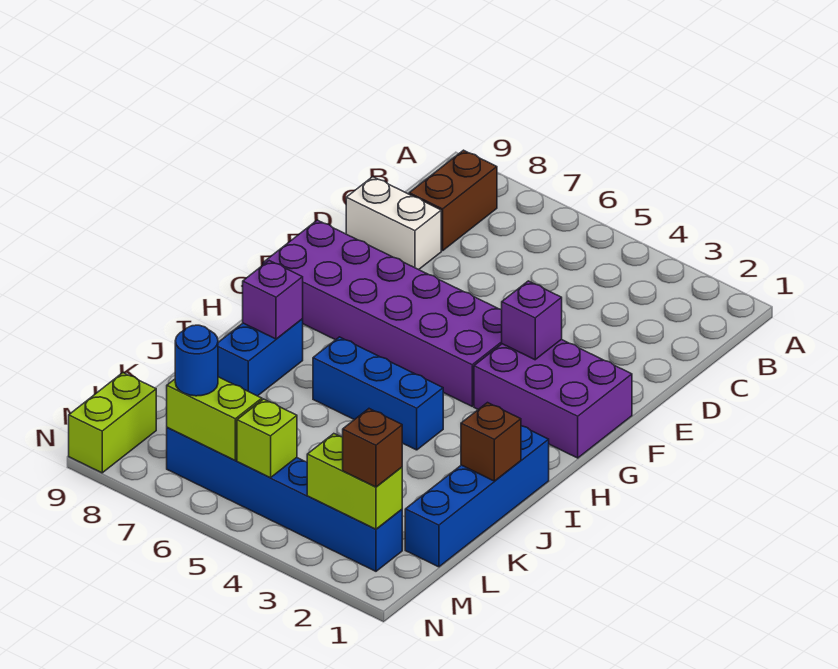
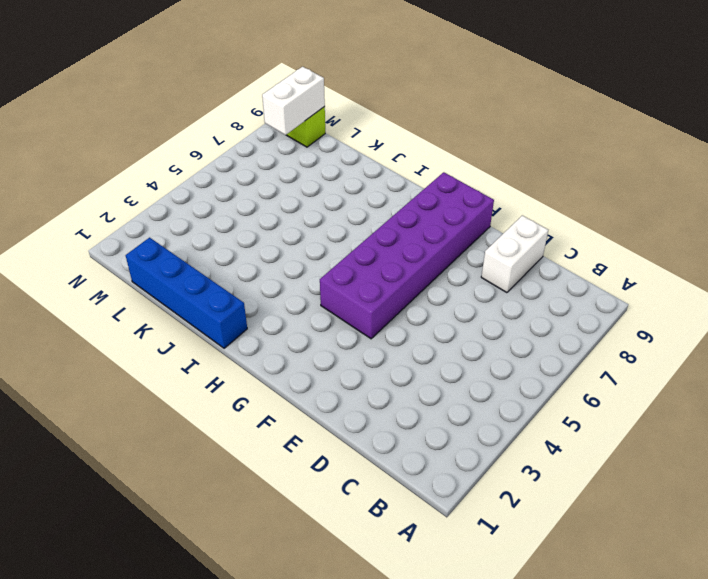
white brick M8:M9 level 2 -> none
none -> brown brick B8:C8 level 1
none -> purple brick F1:G3 level 1
none -> blue brick I4:I6 level 1

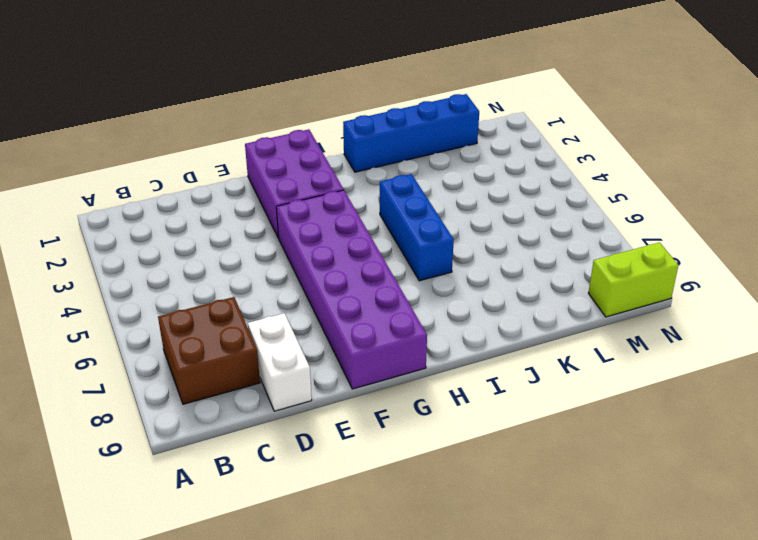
brown brick B7:C8 level 1 -> brown brick B8:C8 level 1
none -> blue brick I8:J8 level 1
none -> blue brick M2:M7 level 1
none -> purple brick F3 level 2

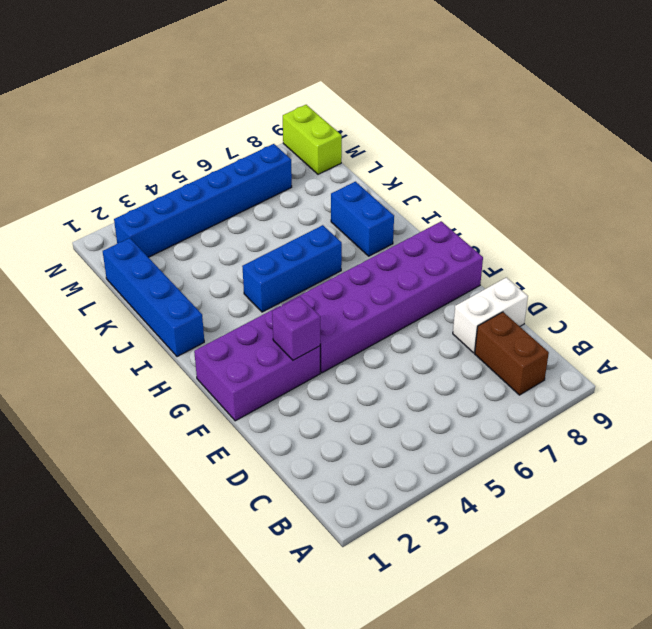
none -> purple brick I8 level 2
none -> brown brick J1 level 2
none -> lime brick M2:M3 level 2

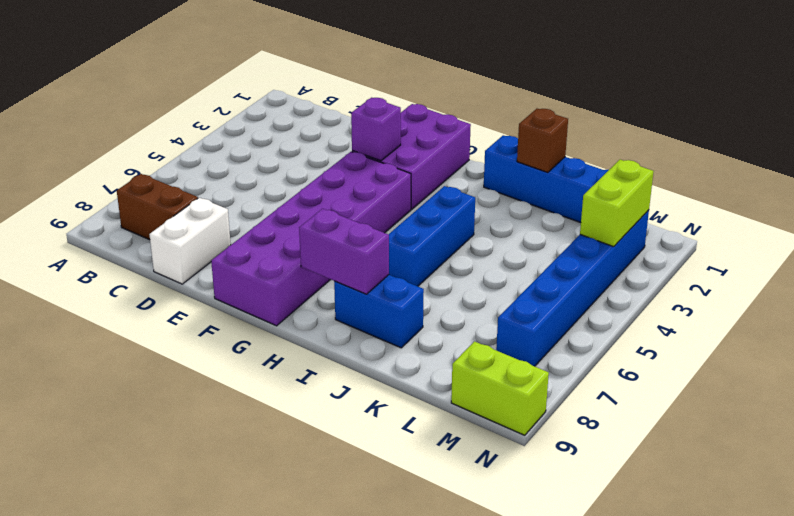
purple brick H8:I8 level 2 -> purple brick I8 level 2
none -> lime brick M5 level 2
none -> lime brick M6:M7 level 2
none -> brown brick M2 level 3

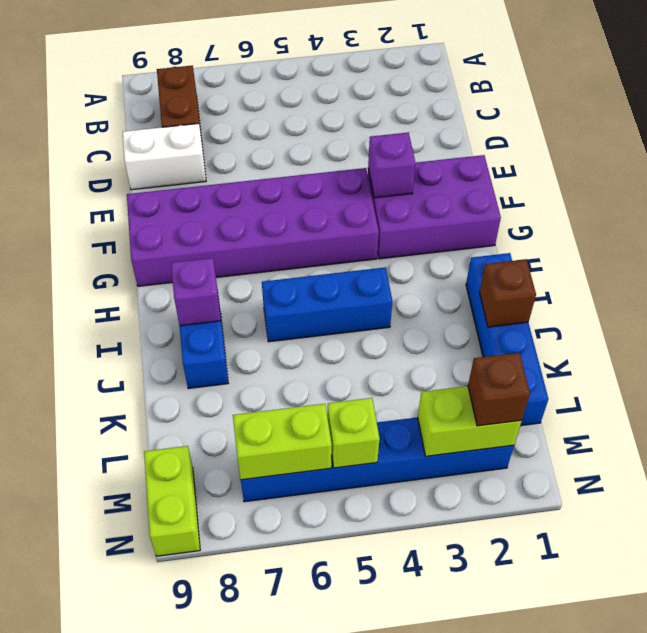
none -> blue round brick M7 level 3

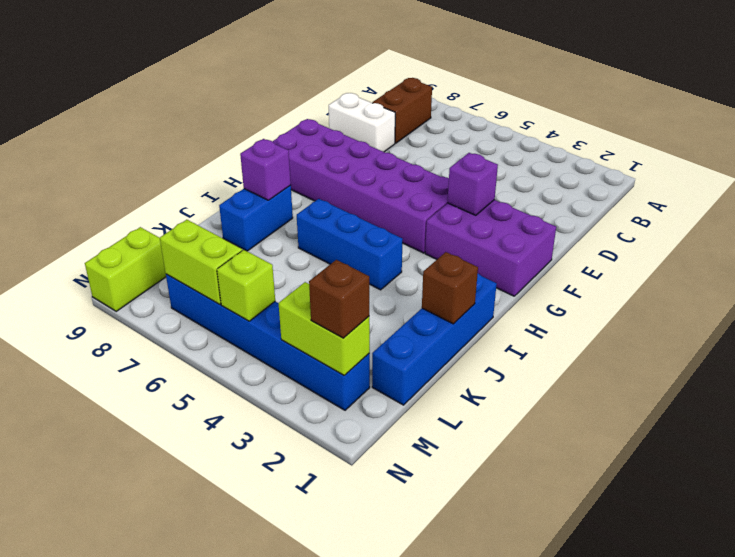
none -> blue round brick M7 level 3

